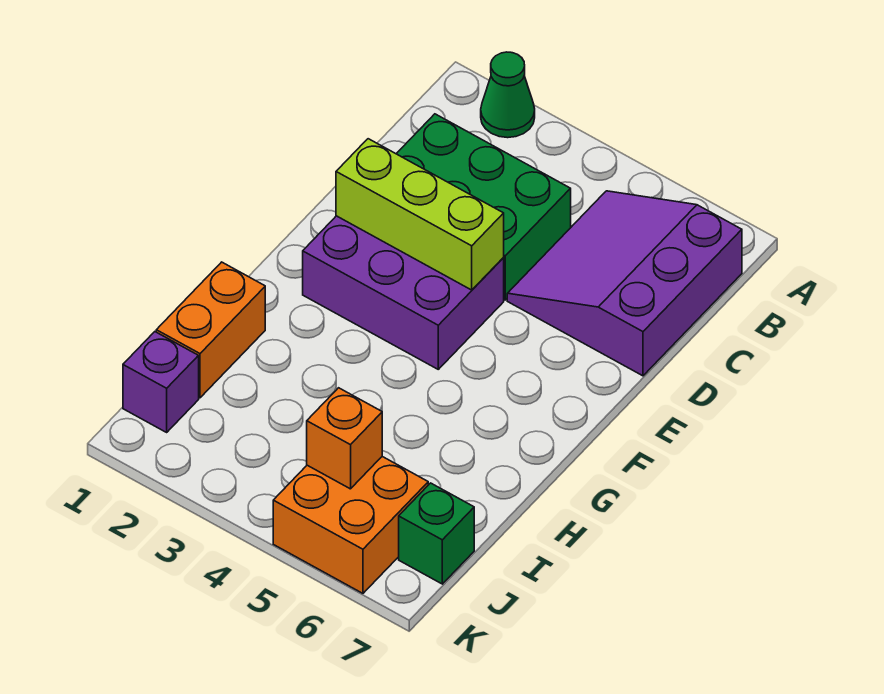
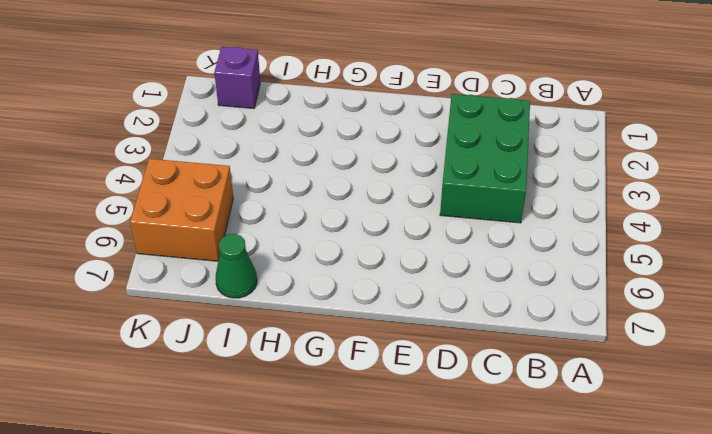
green cone I7 level 1 -> green cone A2 level 1
none -> purple slope B5:D7 level 1 top 7
none -> purple brick E2:F4 level 1

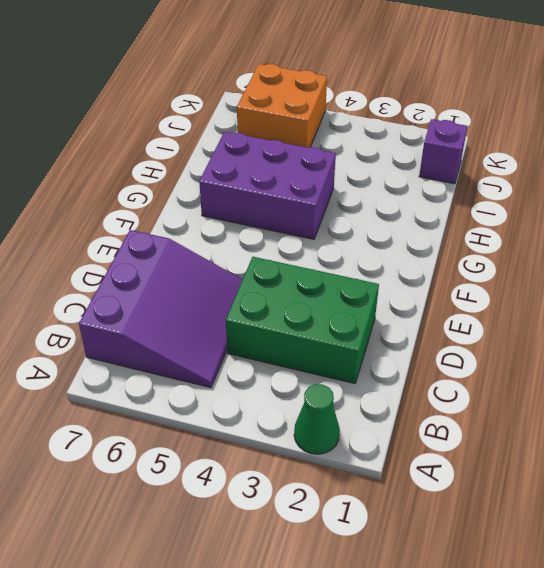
purple brick G4:H6 level 1 -> purple brick E2:F4 level 1
none -> orange brick H1:I1 level 1
none -> green brick J7 level 1

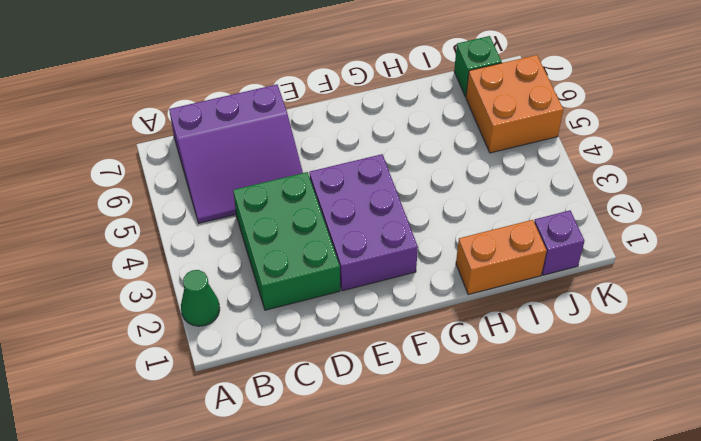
none -> lime brick E2:E4 level 2
none -> orange brick J5 level 2

